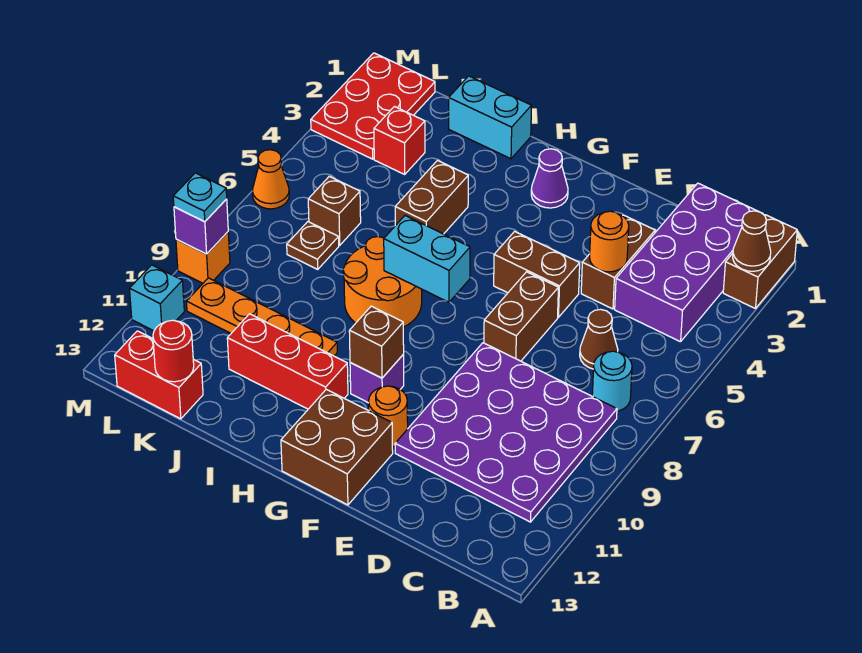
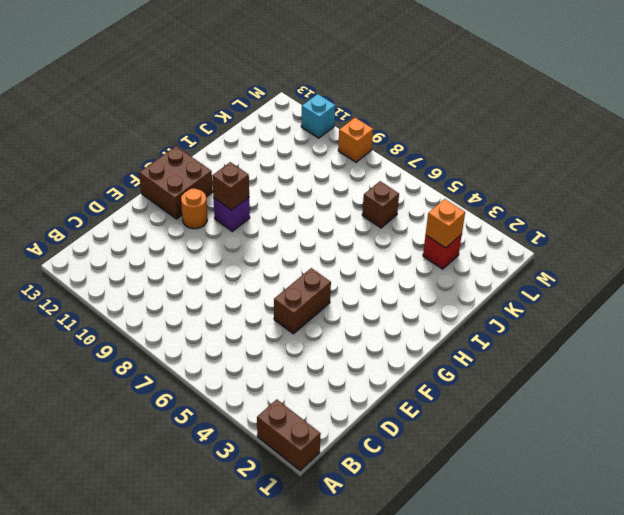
orange brick K3 level 2 -> none
none -> purple brick B1:C4 level 1
none -> cyan round brick B7 level 1
none -> purple plate B8:E11 level 1
none -> brown cone C6 level 1

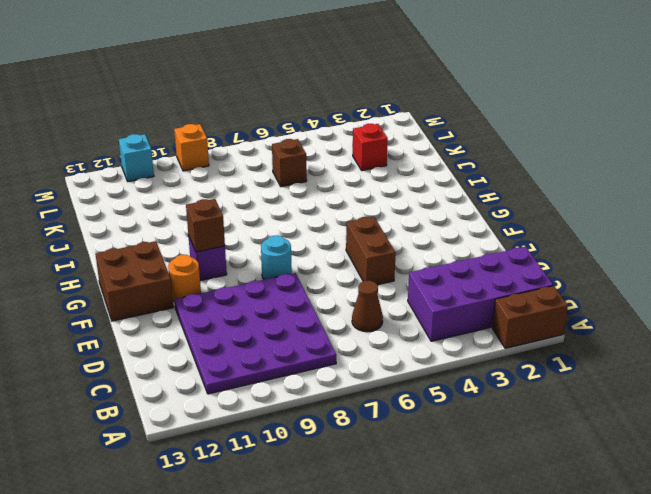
cyan round brick F8 level 1 -> cyan round brick B7 level 1
none -> brown brick D3:D4 level 1
none -> brown brick E6:E7 level 1
none -> purple cone G2 level 1
none -> orange round brick H7:I8 level 1

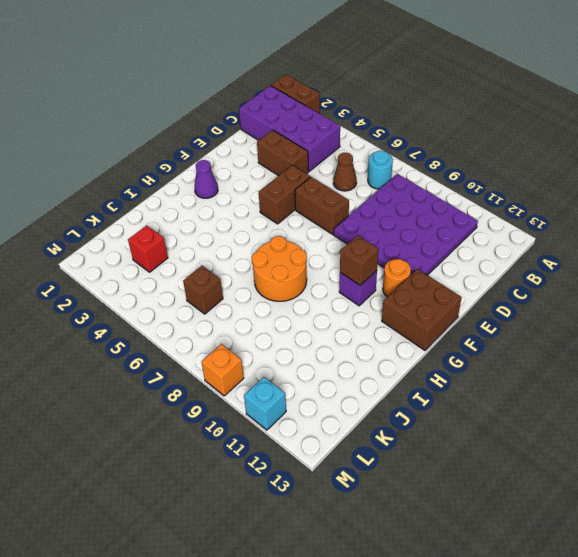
none -> red brick H11:J11 level 1
none -> cyan brick I1:J1 level 1
none -> brown brick I4:I5 level 1
none -> orange plate I10:L10 level 1

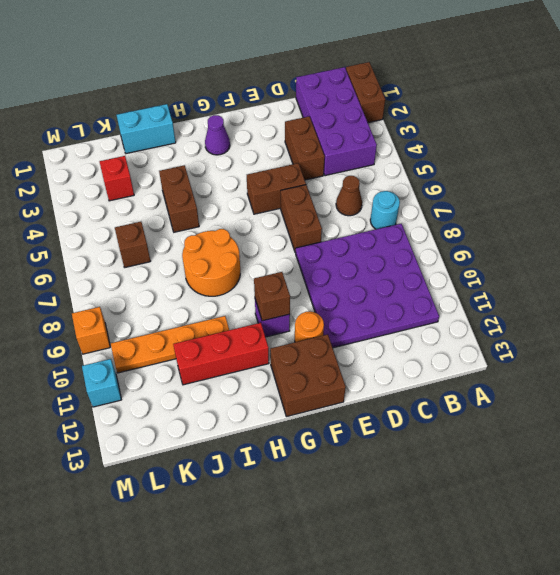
none -> brown plate K7 level 1
none -> red brick K13:L13 level 1
none -> red plate L1:M3 level 1
none -> orange cone M6 level 1

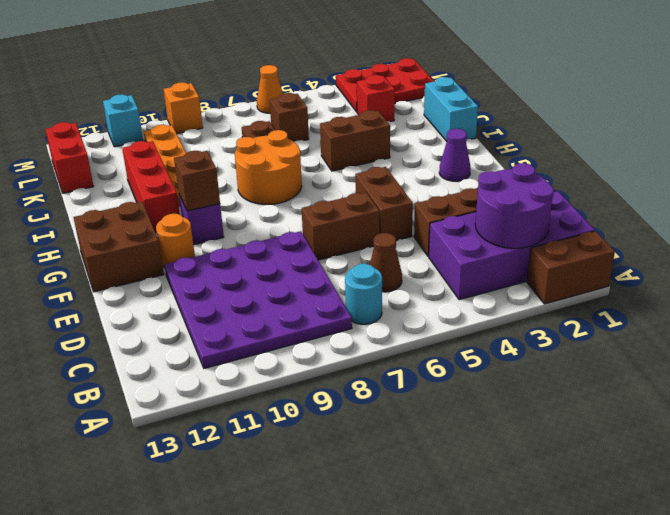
purple round brick B2:C3 level 2 -> none
none -> brown cone A2 level 2
none -> orange round brick D4 level 2
none -> cyan brick G7:H7 level 2
none -> red round brick K13 level 2

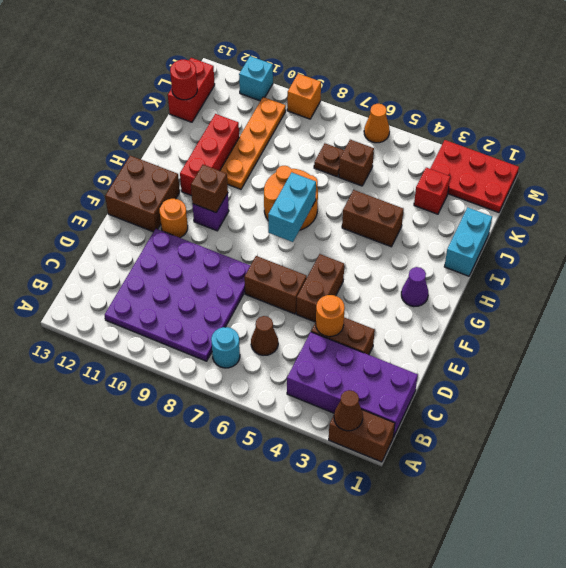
none -> purple brick M9 level 2
none -> cyan plate M9 level 3

